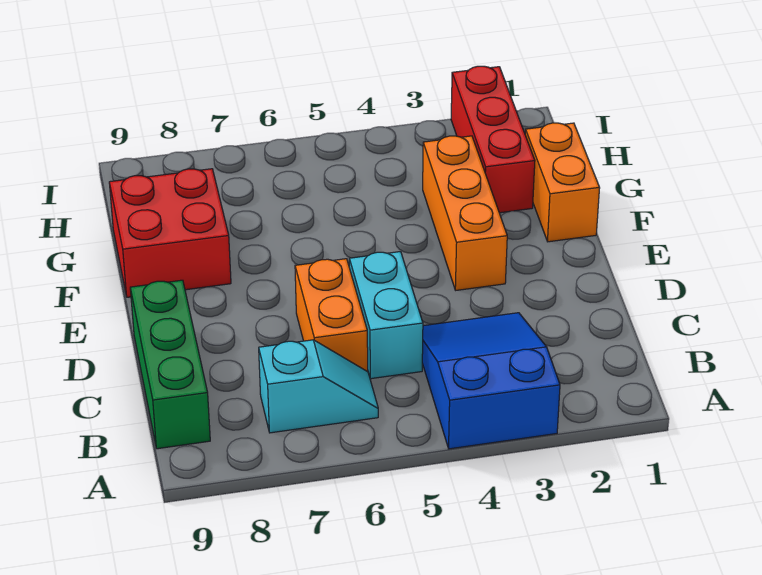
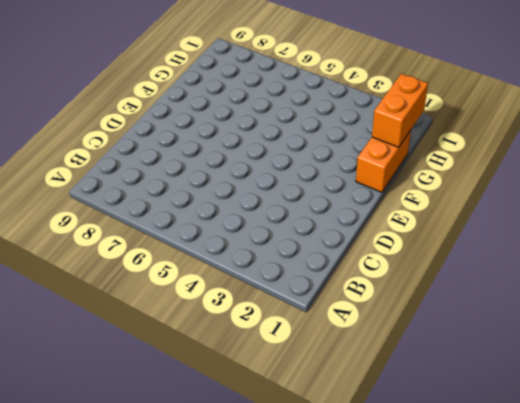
orange brick G1:H1 level 2 -> orange brick C6:D6 level 1
none -> blue slope A3:C4 level 1 top A
none -> cyan slope B6:B7 level 1 top 7

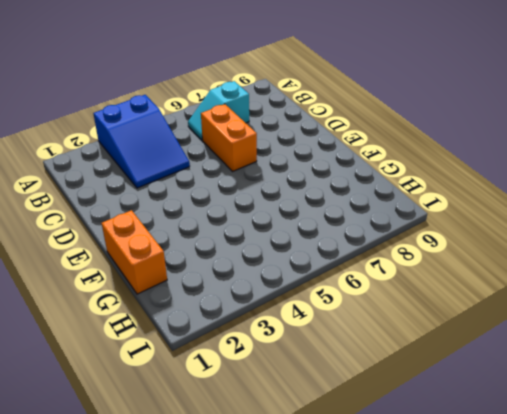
none -> green brick B9:D9 level 1
none -> cyan brick C5:D5 level 1

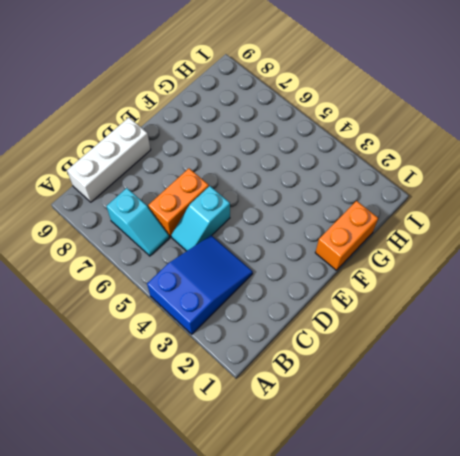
white brick B9:D9 level 1 -> green brick B9:D9 level 1
cyan slope C5:D5 level 1 top D -> cyan brick C5:D5 level 1
none -> orange brick E3:G3 level 1
none -> red brick F8:G9 level 1

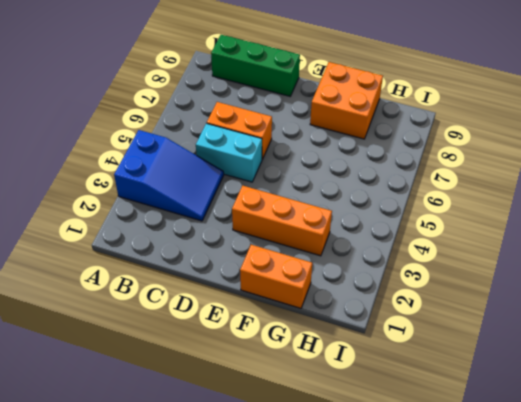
orange brick F8:G9 level 1 -> red brick F8:G9 level 1
none -> cyan slope B6:B7 level 1 top 7
none -> red brick G2:I2 level 1

